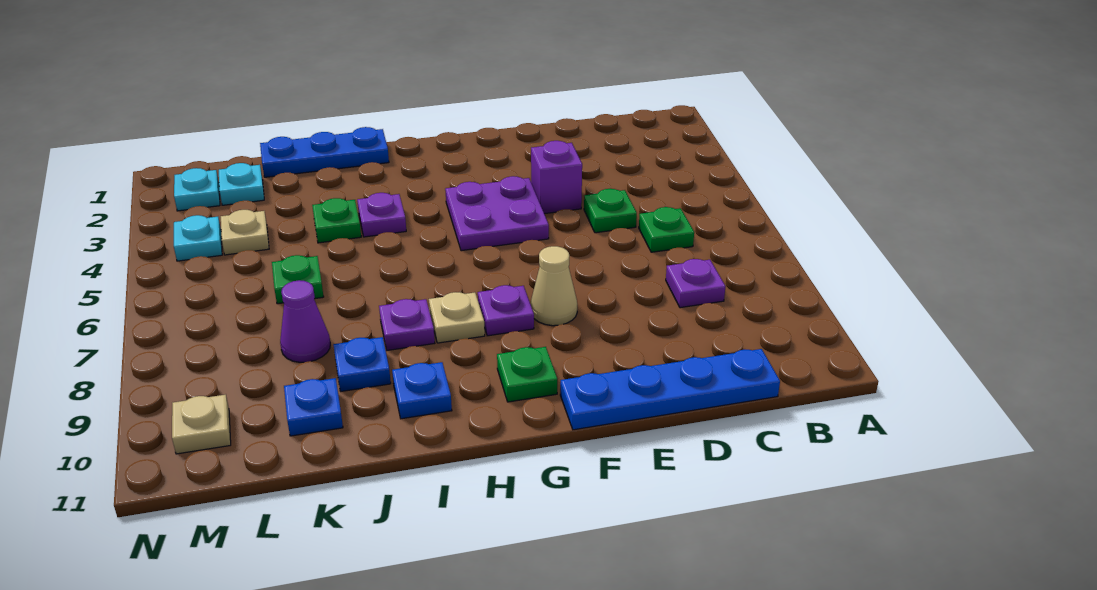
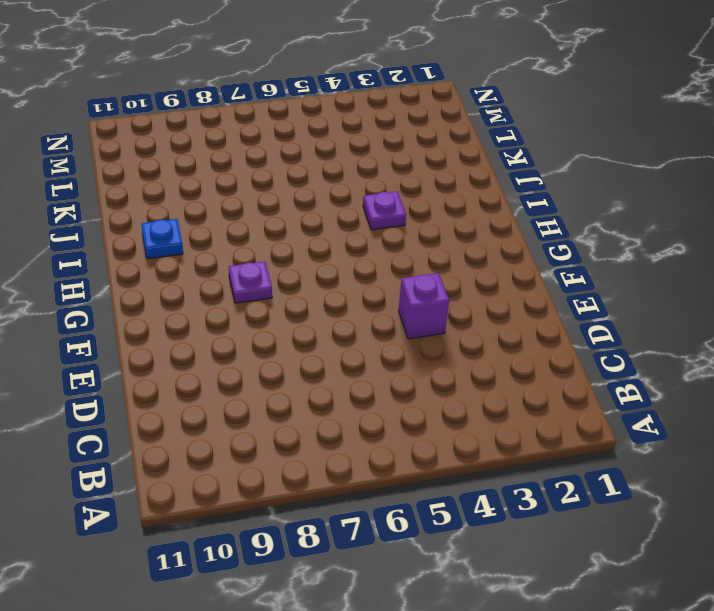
none -> green plate C6 level 1
none -> purple plate C8 level 1
none -> blue plate C11:F11 level 1

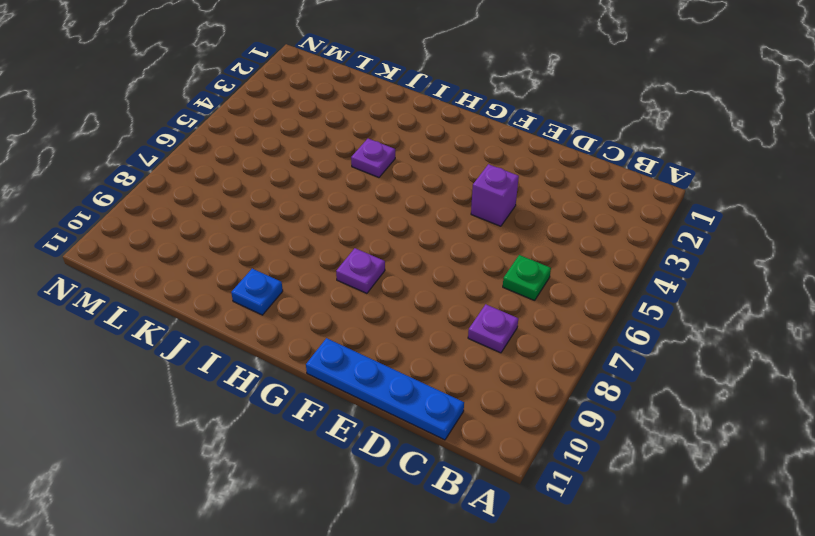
none -> green plate D5 level 1
none -> purple plate F4:G5 level 1
none -> tan cone F8 level 1

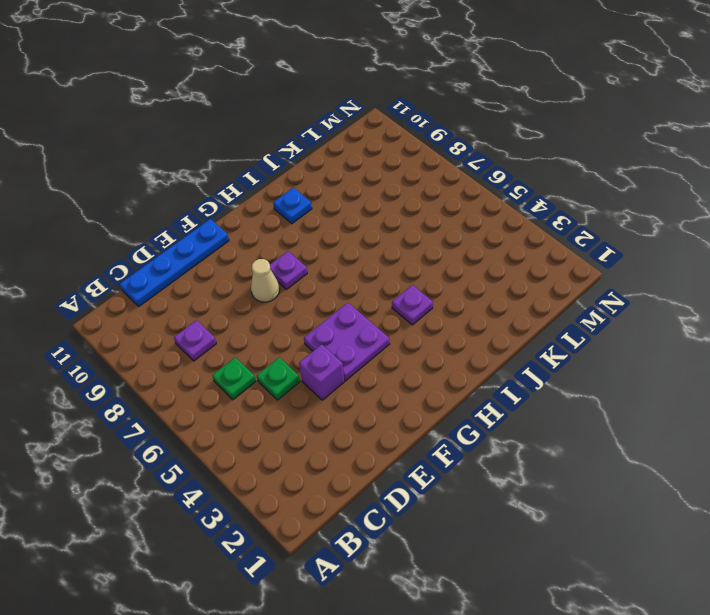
none -> green plate G10 level 1
none -> tan plate H8 level 1
none -> blue plate I1:K1 level 1

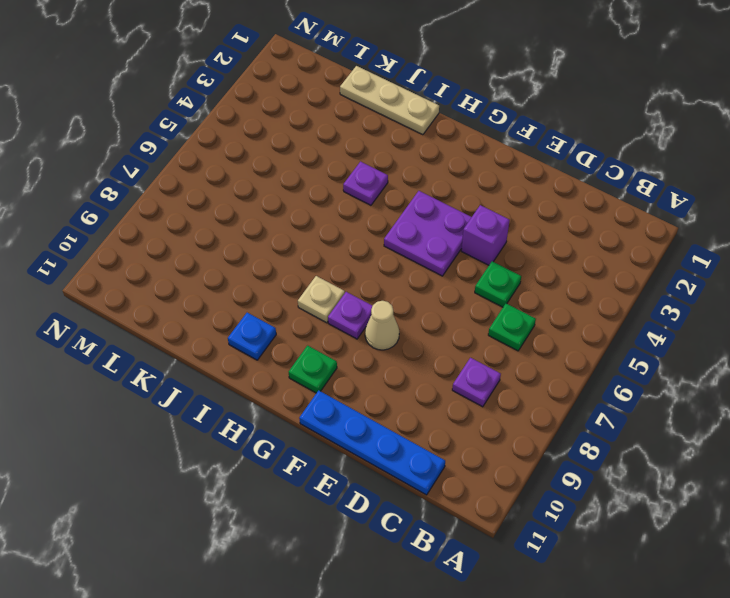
tan plate I1:K1 level 1 -> blue plate I1:K1 level 1
none -> purple plate I8 level 1
none -> green plate J4 level 1
none -> blue plate J9 level 1

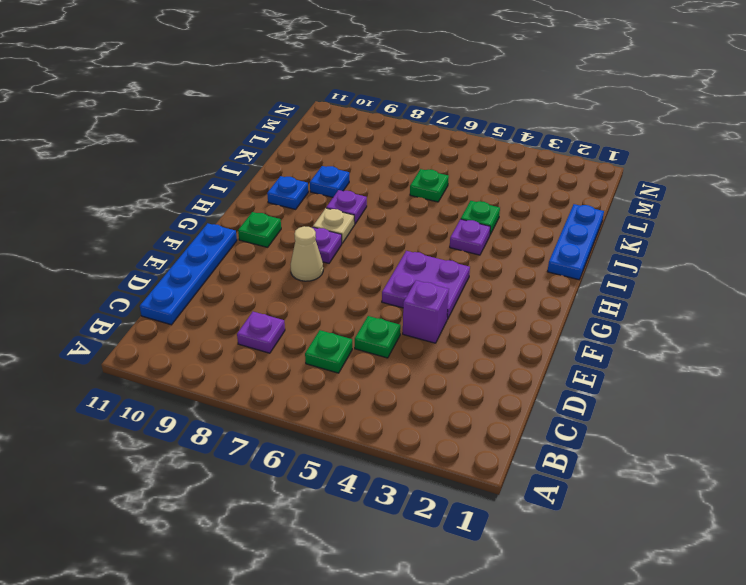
none -> purple cone K8 level 1
none -> blue plate K10 level 1
none -> cyan plate L2 level 1

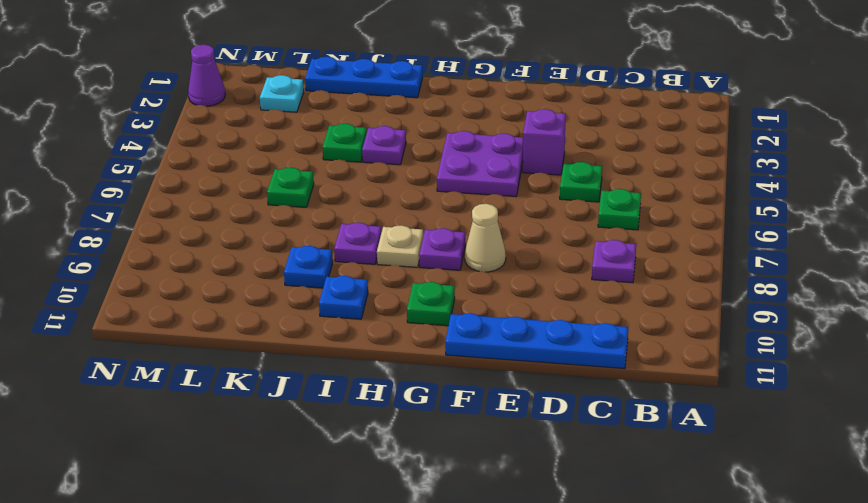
purple cone N2 level 1 -> purple cone K8 level 1
none -> blue plate K10 level 1
none -> tan plate L4 level 1
none -> cyan plate M2 level 1

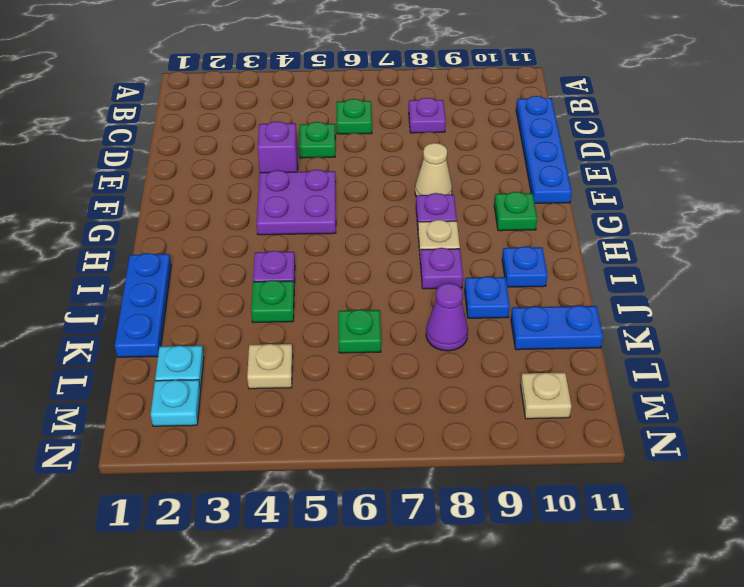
blue plate K10:K11 level 1 -> blue plate K10 level 1
none -> cyan plate M4 level 1

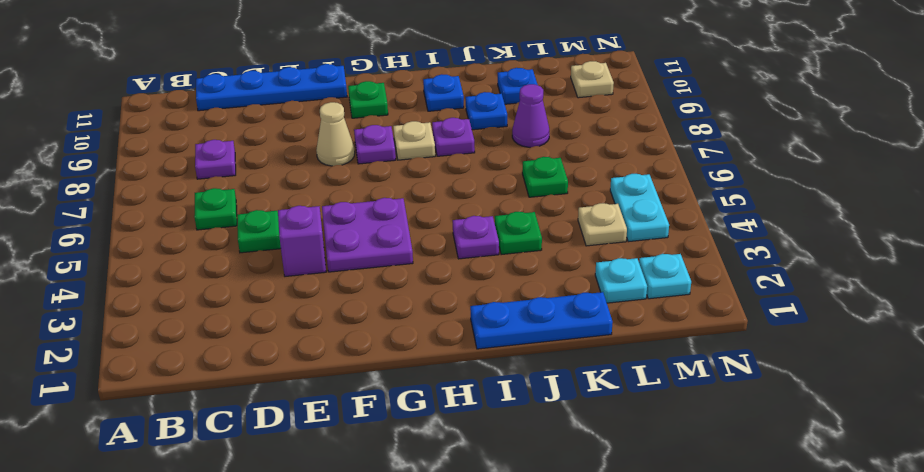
cyan plate M4:M5 level 1 -> cyan plate M4 level 1

